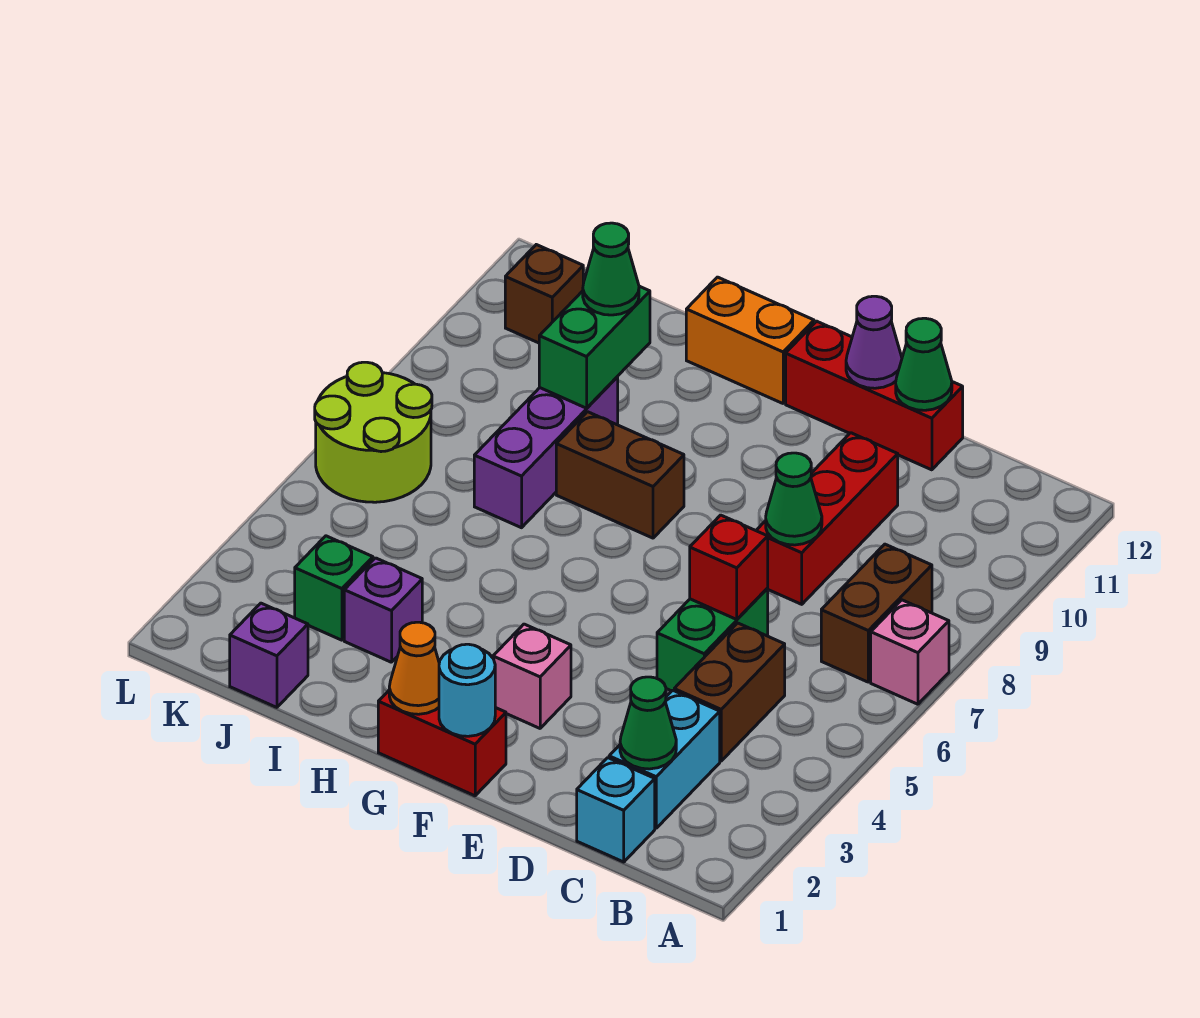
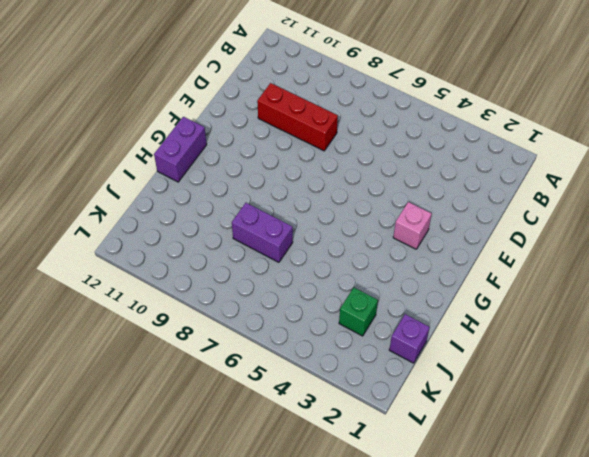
purple brick G12:H12 level 1 -> orange brick G12:H12 level 1
purple brick I7:I8 level 1 -> purple brick I7:I9 level 1
none -> pink brick A7 level 1
none -> brown brick B7:B8 level 1
none -> cyan brick C1 level 1

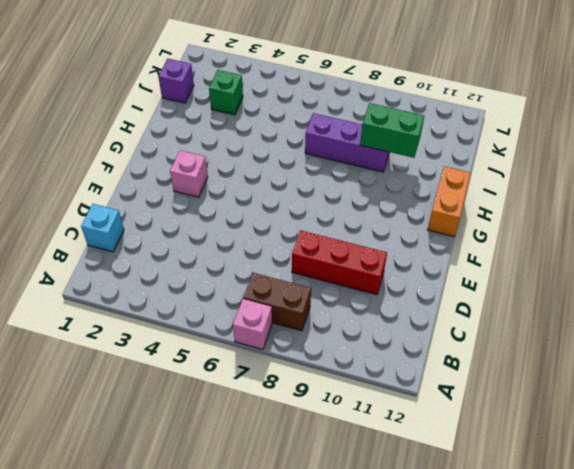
none -> cyan brick C2:C3 level 1
none -> brown brick C4:C5 level 1
none -> green brick D5:D6 level 1

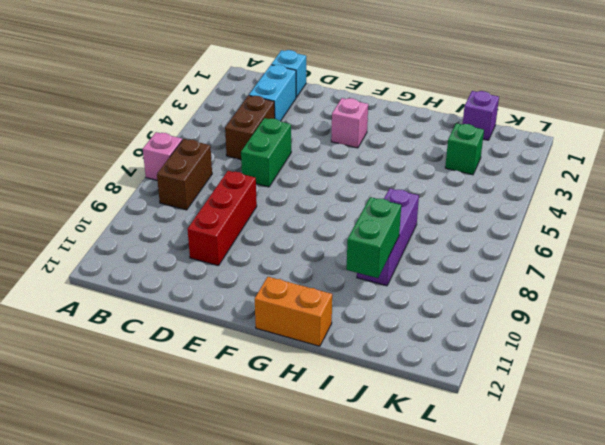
none -> red brick D12:F12 level 1
none -> red brick F1:G1 level 1
none -> brown brick G8:H8 level 1

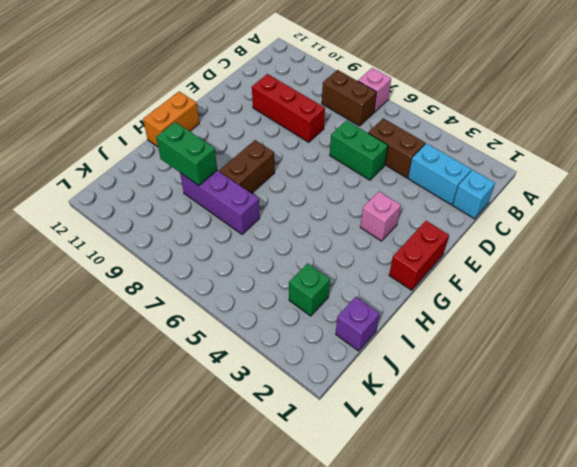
none -> red brick D12:F12 level 1
none -> purple brick I3 level 1
none -> lime round brick K6:L7 level 1

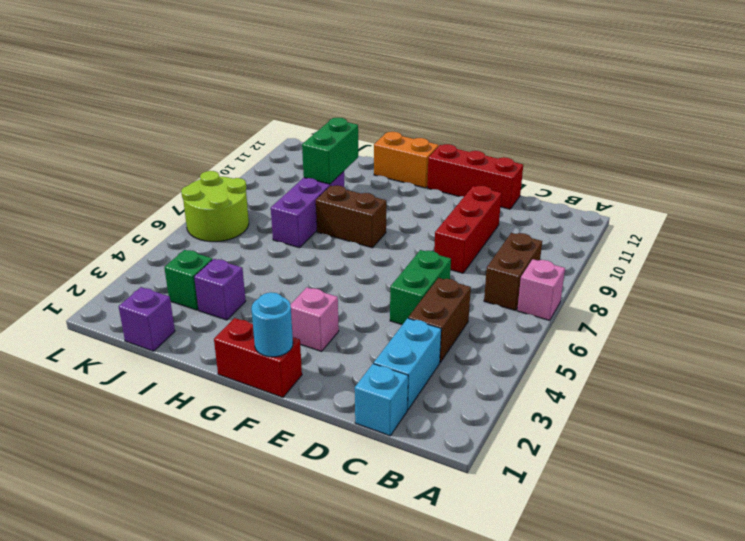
none -> brown brick K11 level 1
none -> green cone C2 level 2
none -> red brick D6 level 2

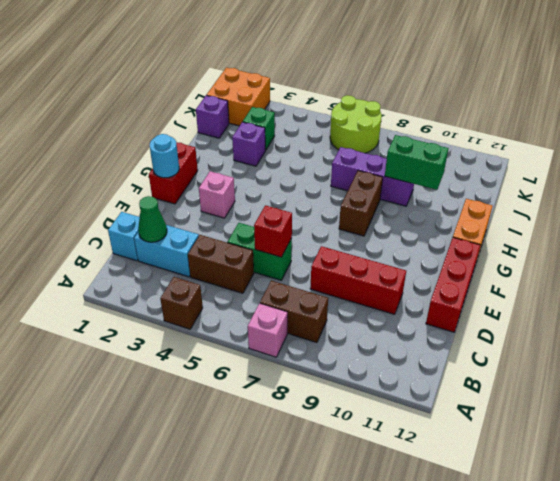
brown brick A4 level 1 -> brown brick K11 level 1
orange brick K1:L2 level 1 -> none
none -> green cone D8 level 2
none -> green cone D12 level 2
none -> purple cone E12 level 2

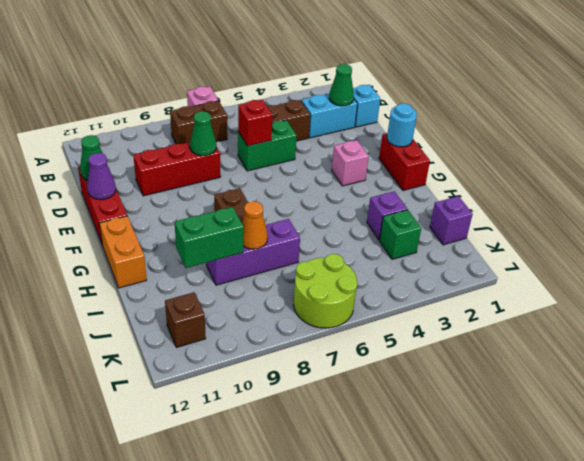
orange cone I8 level 2 -> orange cone G1 level 2
none -> green cone I10 level 3

